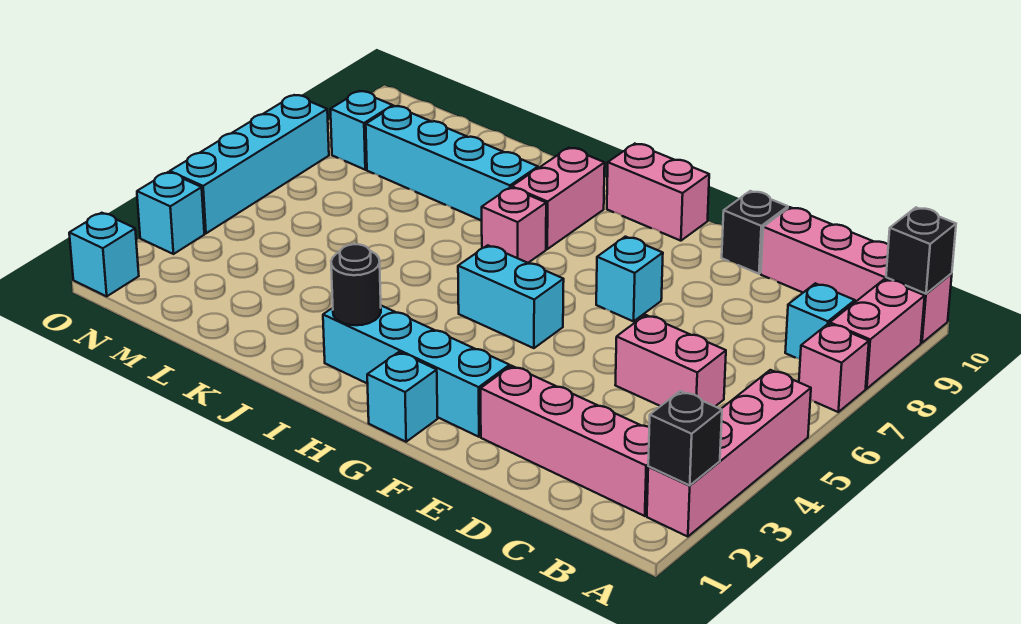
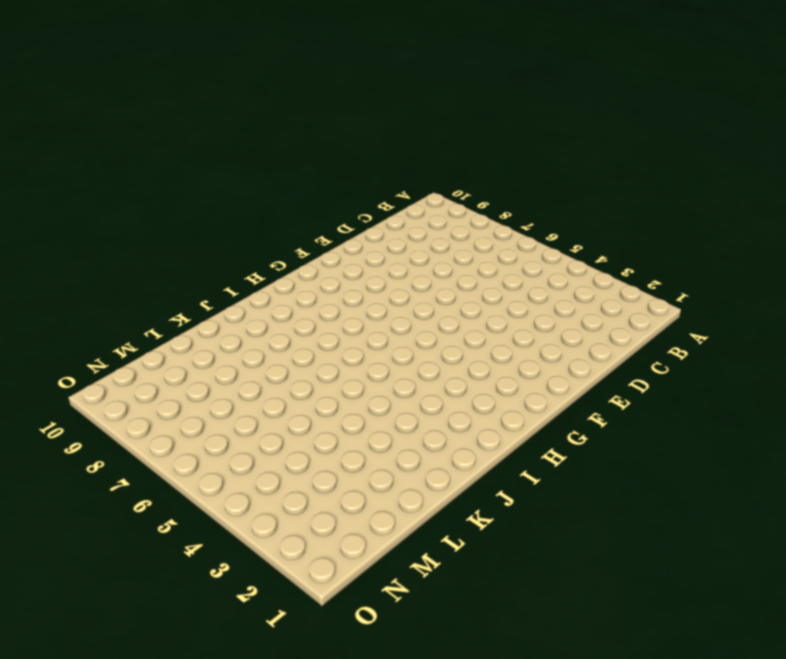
none -> pink brick A2:A5 level 1
none -> pink brick A7 level 1
none -> pink brick A8:A9 level 1

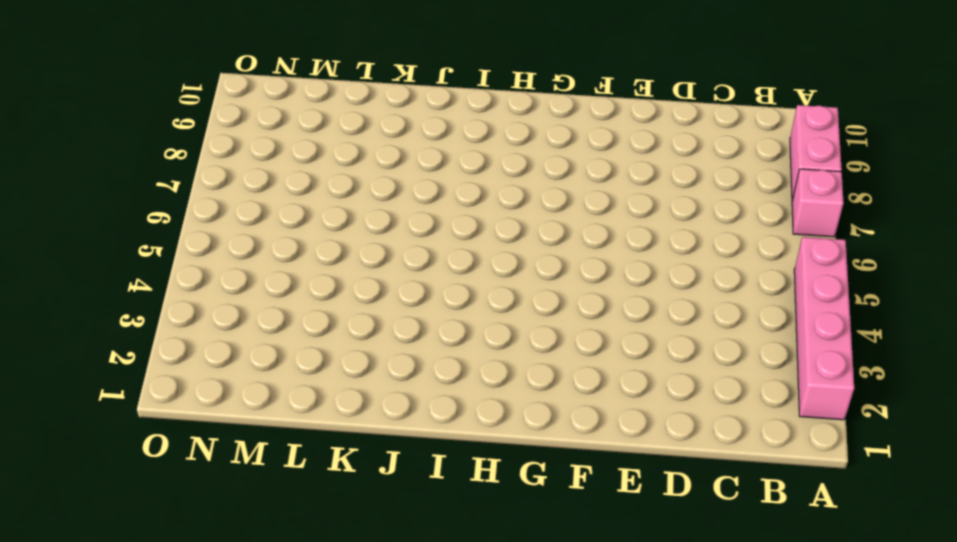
none -> pink brick A10:D10 level 1
none -> pink brick B2:E2 level 1
none -> cyan brick B8 level 1

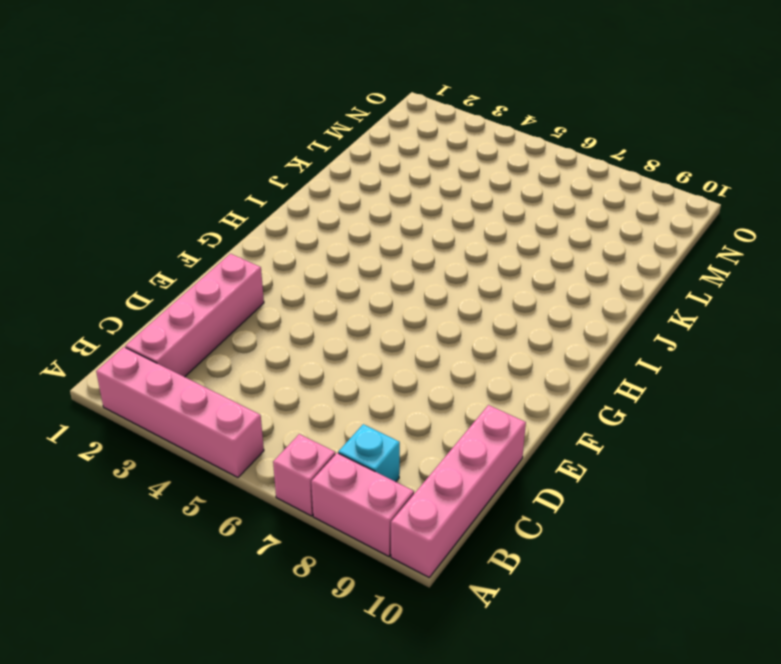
none -> pink brick C5:D5 level 1
none -> black brick E10 level 1
none -> cyan brick F2:I2 level 1

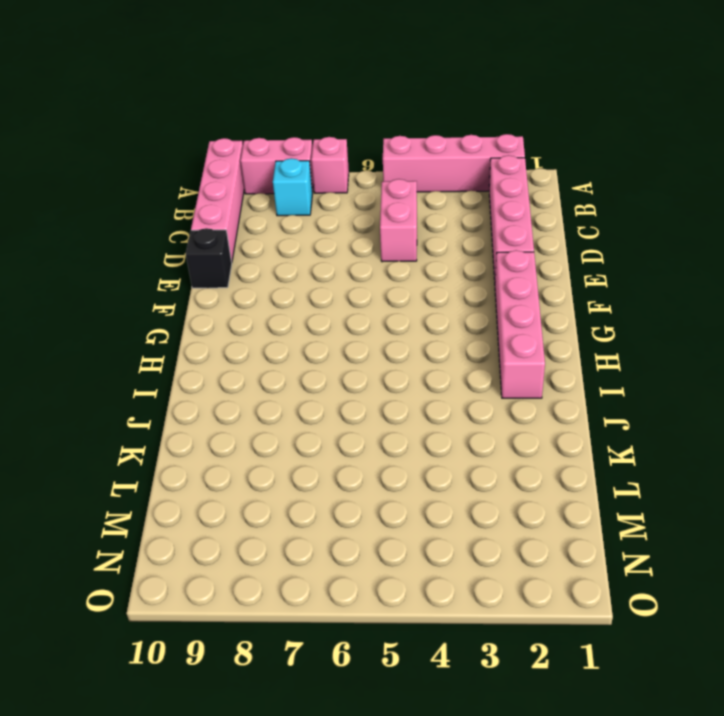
pink brick F2:I2 level 1 -> cyan brick F2:I2 level 1
none -> cyan brick F7 level 1
none -> cyan brick G1 level 1
none -> cyan brick G5:H5 level 1

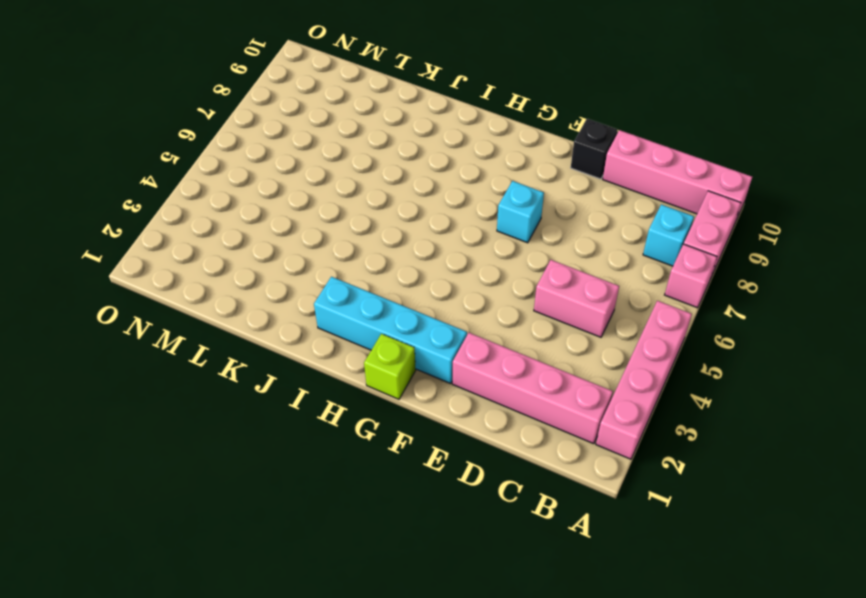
lime brick G1 level 1 -> cyan brick G1 level 1
none -> cyan brick G5:H5 level 1
none -> pink brick G10:H10 level 1
none -> pink brick I7 level 1

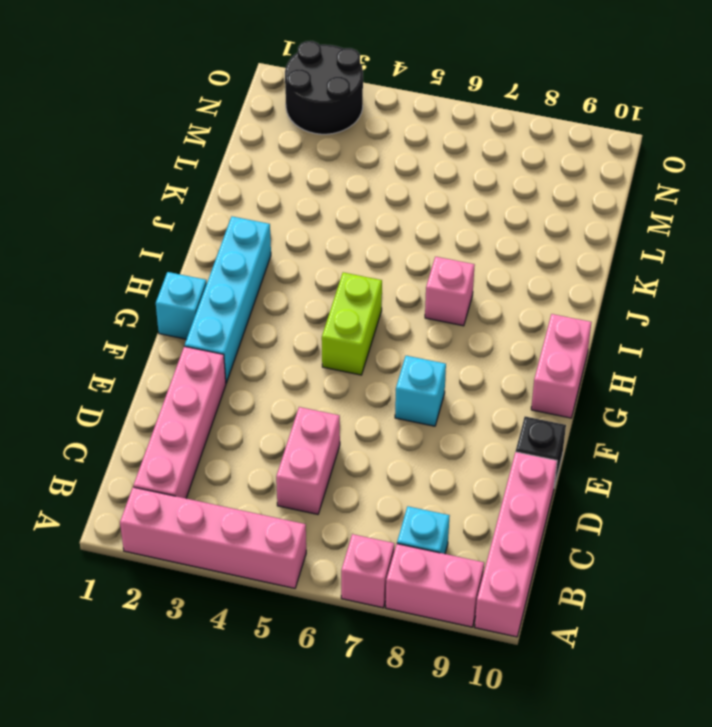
lime brick G5:H5 level 1 -> cyan brick G5:H5 level 1
black round brick N2:O3 level 1 -> cyan brick O3 level 1
none -> pink brick I8:I9 level 1
none -> cyan brick J8:M8 level 1
none -> cyan brick N8 level 1

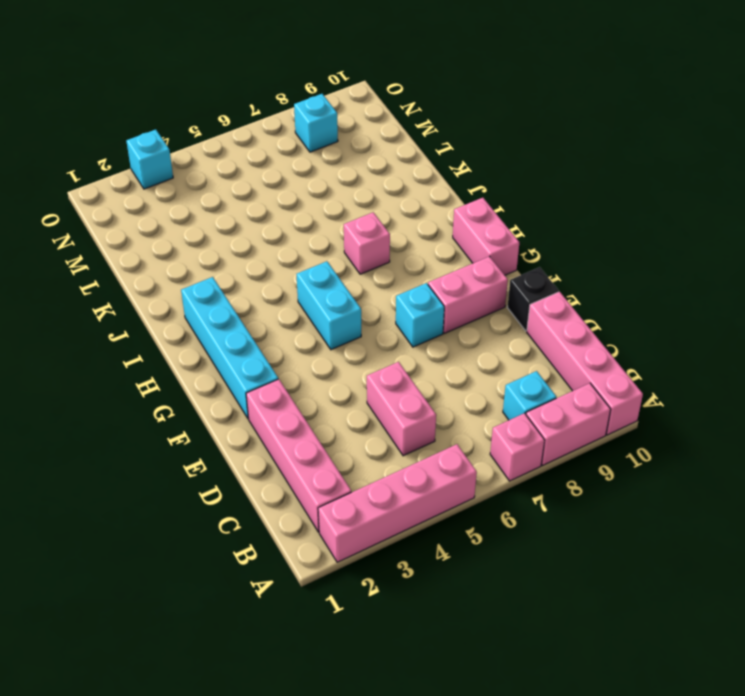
pink brick F8:F9 level 1 -> pink brick I8:I9 level 1
none -> cyan brick G1 level 1
none -> cyan brick J8:M8 level 1
none -> cyan brick O1 level 1

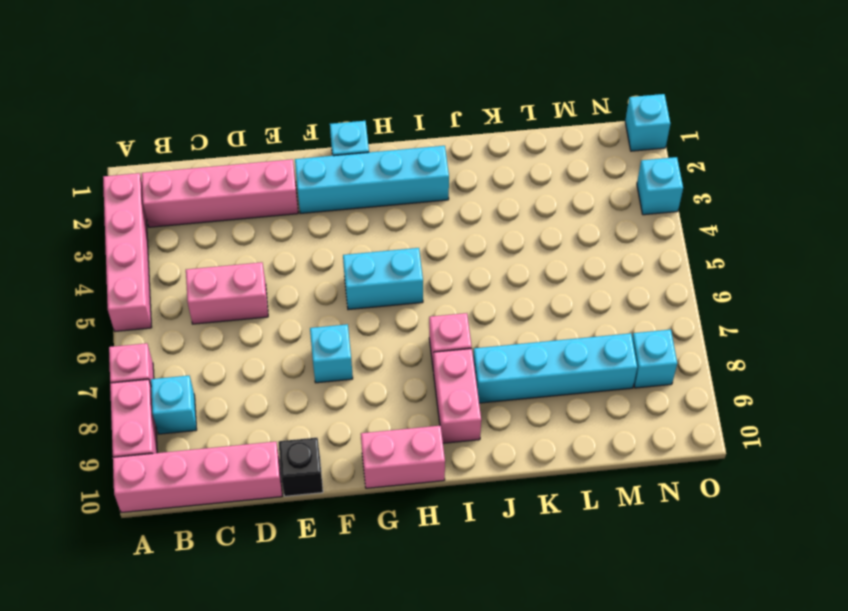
none -> cyan brick O4:O7 level 1
none -> black brick A2 level 2
none -> black brick A10 level 2

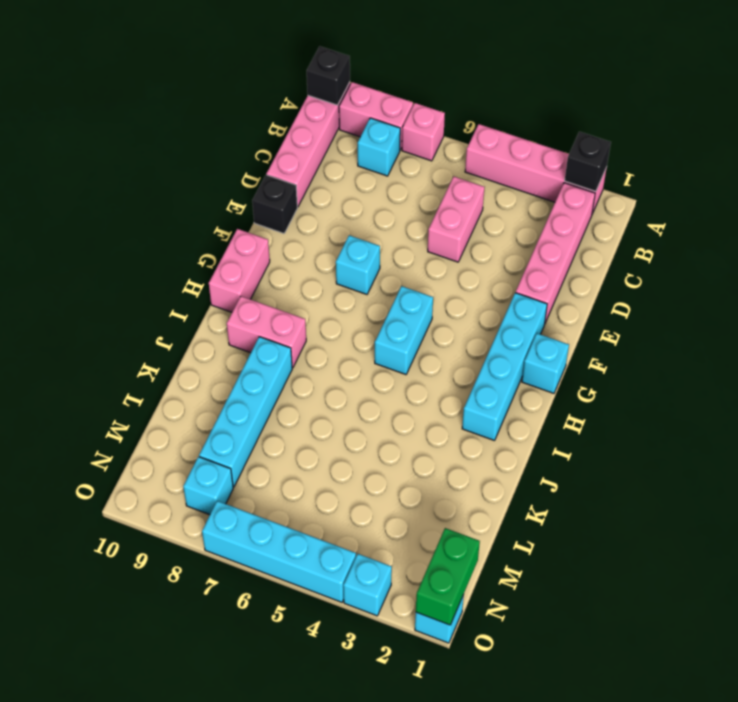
green brick N1:O1 level 2 -> none
none -> pink brick I7 level 1
none -> black round brick I2 level 2

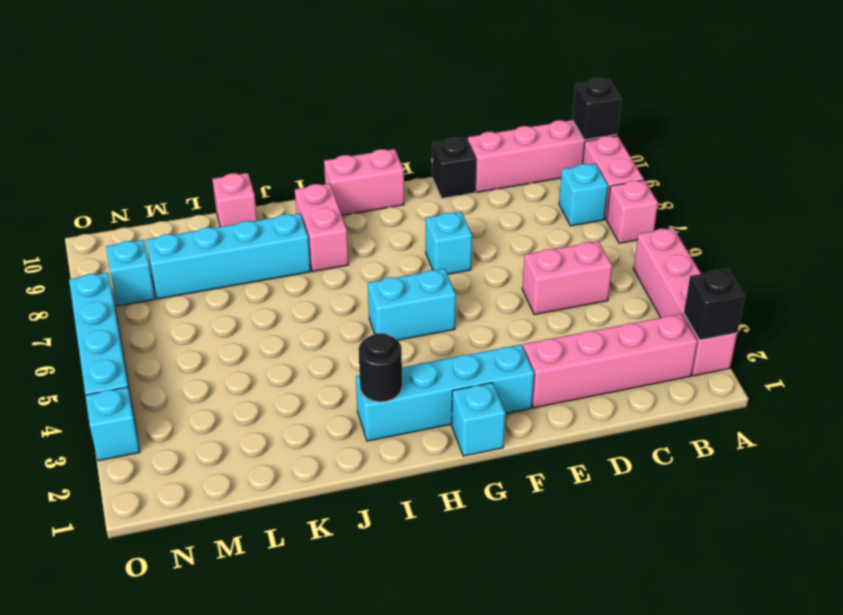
pink brick K10 level 1 -> pink brick I7 level 1
none -> cyan brick O1 level 1

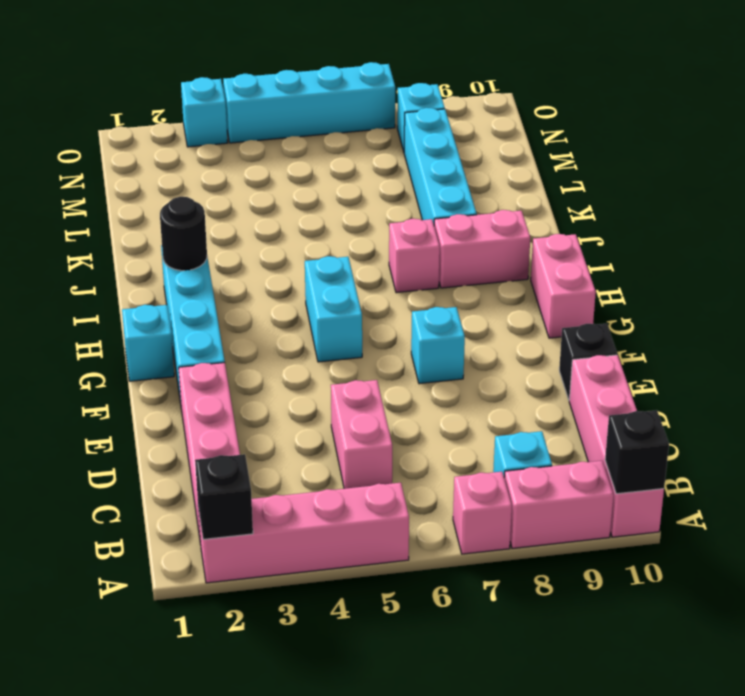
none -> cyan brick O1 level 1

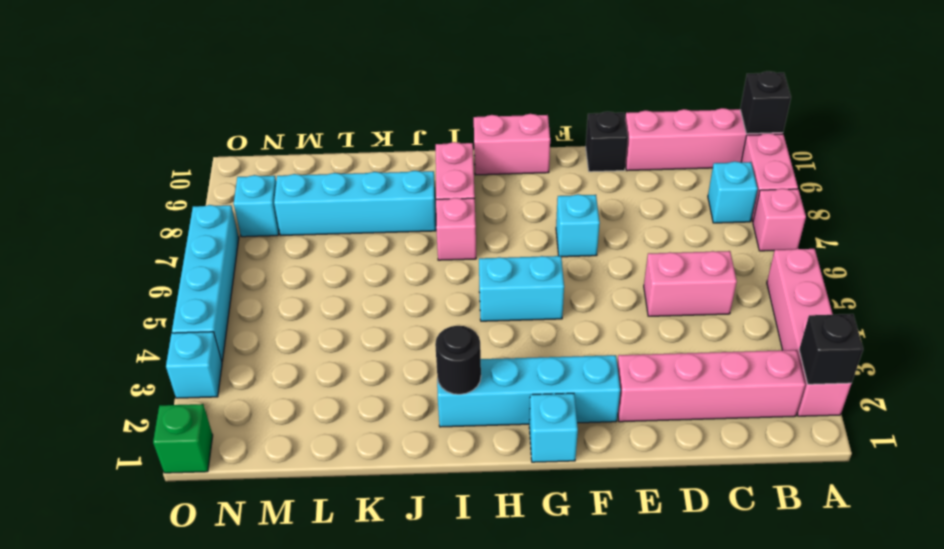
green brick O1 level 1 -> cyan brick O1 level 1

